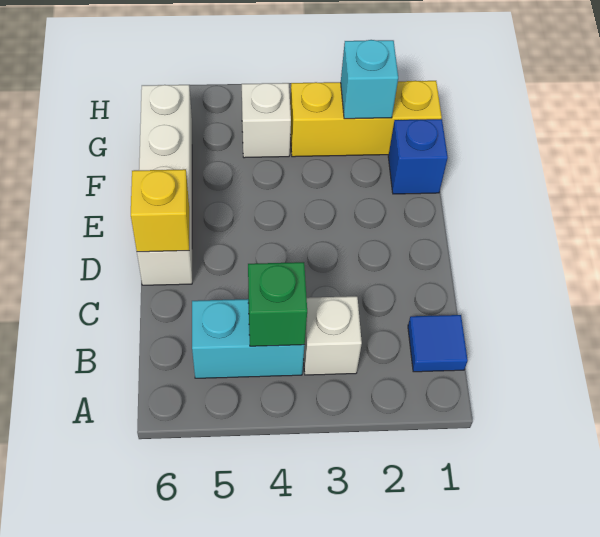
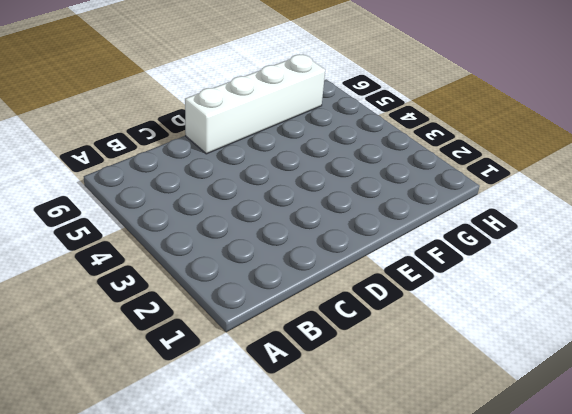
none -> blue tile B1 level 1
none -> white brick B3 level 1

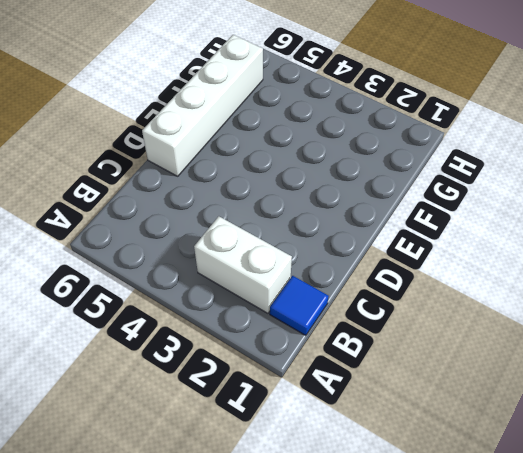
white brick B2:B3 level 1 -> white brick B3 level 1
none -> cyan brick B4:B5 level 1
none -> blue brick F1 level 1

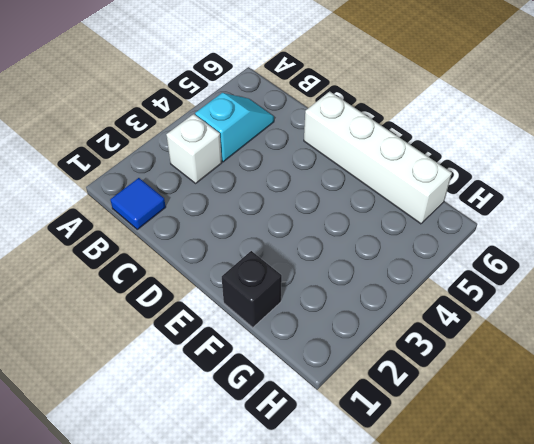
cyan slope B4:B5 level 1 top 4 -> cyan brick B4:B5 level 1
black brick F1 level 1 -> blue brick F1 level 1
none -> yellow brick G1:G3 level 1
none -> white brick G4 level 1

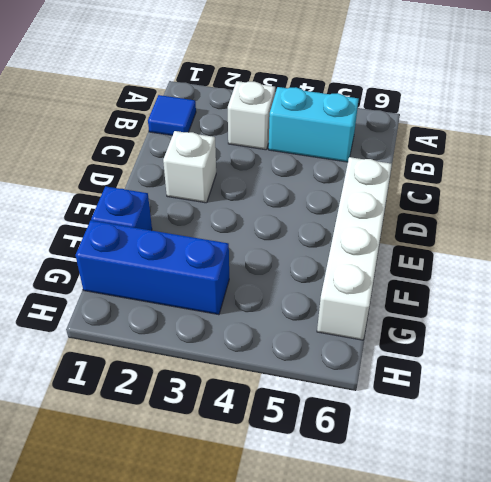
white brick D2 level 1 -> white brick G4 level 1
blue brick G1:G3 level 1 -> yellow brick G1:G3 level 1
none -> green brick B4 level 2
none -> yellow brick D6 level 2

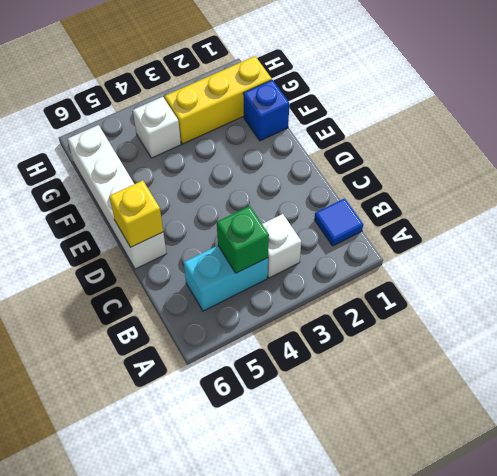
none -> cyan brick G2 level 2

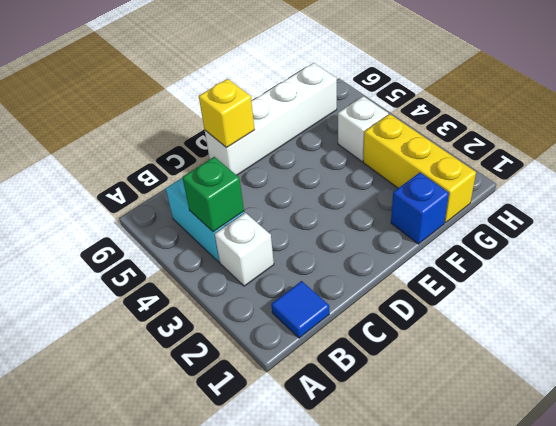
none -> cyan brick G2 level 2

